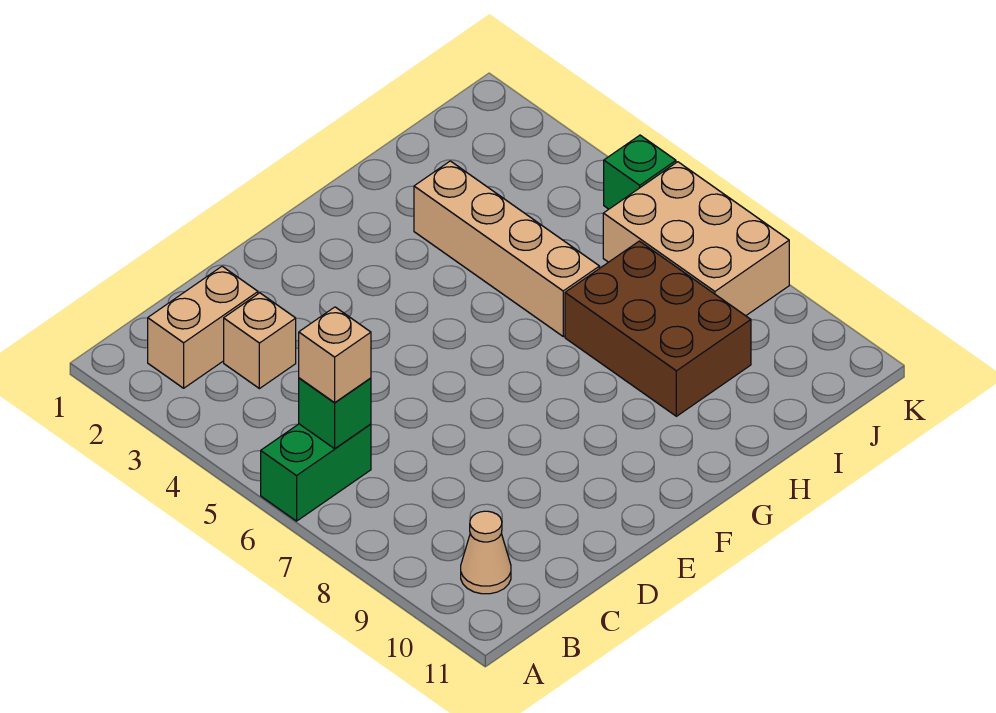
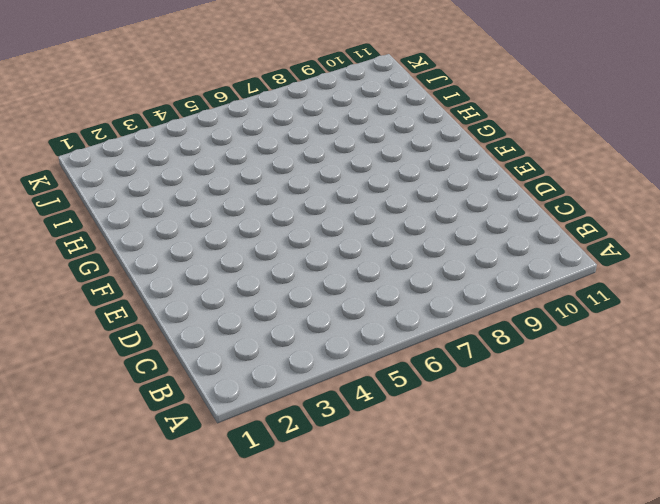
none -> green brick A6:B6 level 1
none -> tan brick B2:C2 level 1

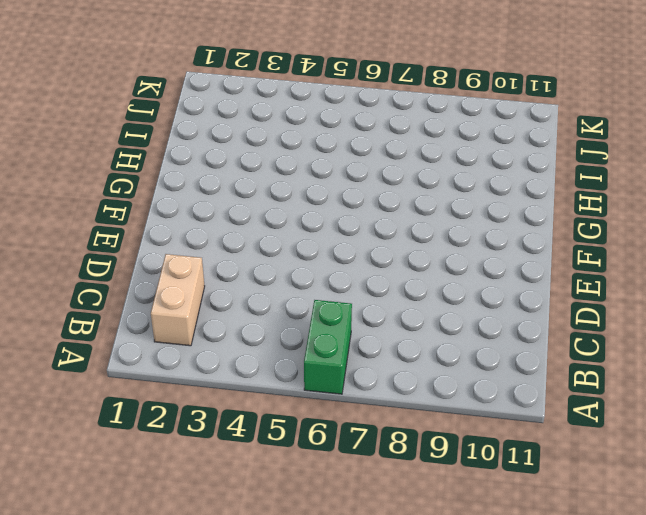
none -> tan cone B10 level 1
none -> tan brick C3 level 1

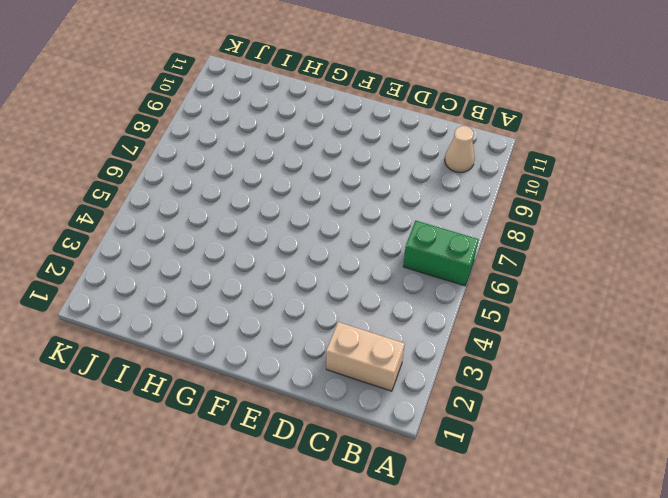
none -> tan brick C3 level 1
none -> tan brick H3:H6 level 1

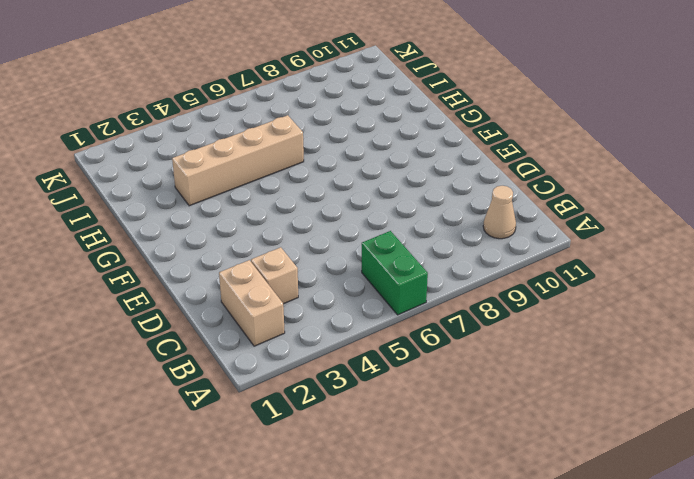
none -> brown brick H7:I9 level 1
none -> tan brick J6:K8 level 1

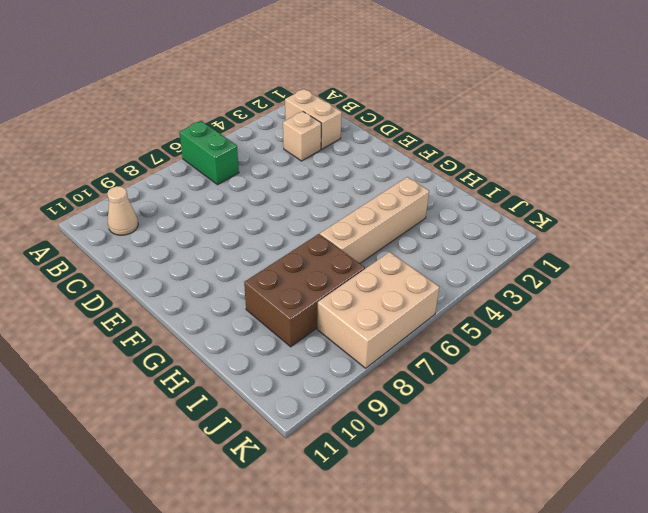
none -> green brick K5 level 1
none -> green brick B6 level 2

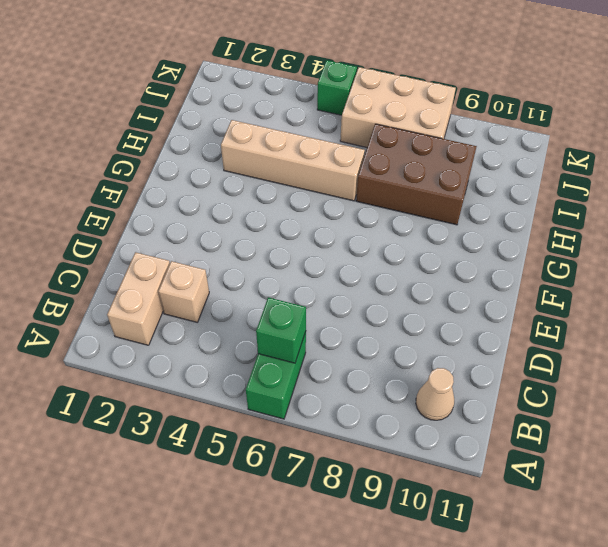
none -> tan brick B6 level 3

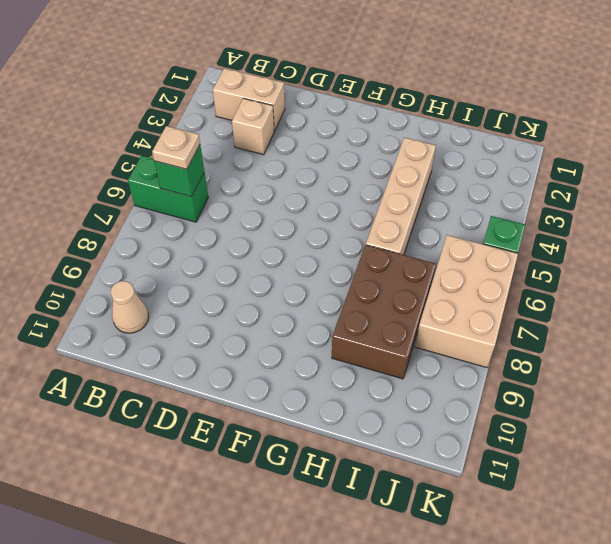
tan plate B6 level 3 -> tan brick B6 level 3

